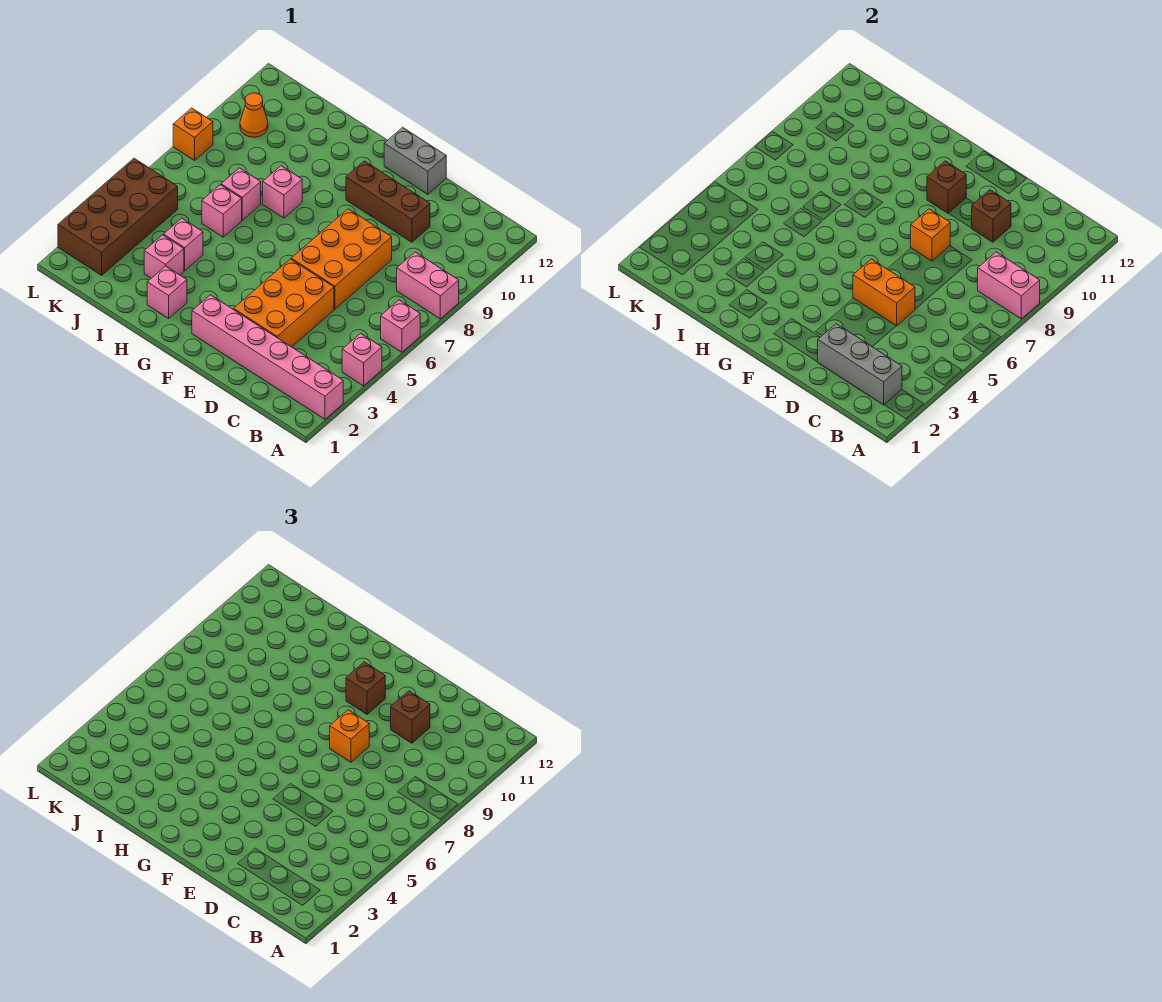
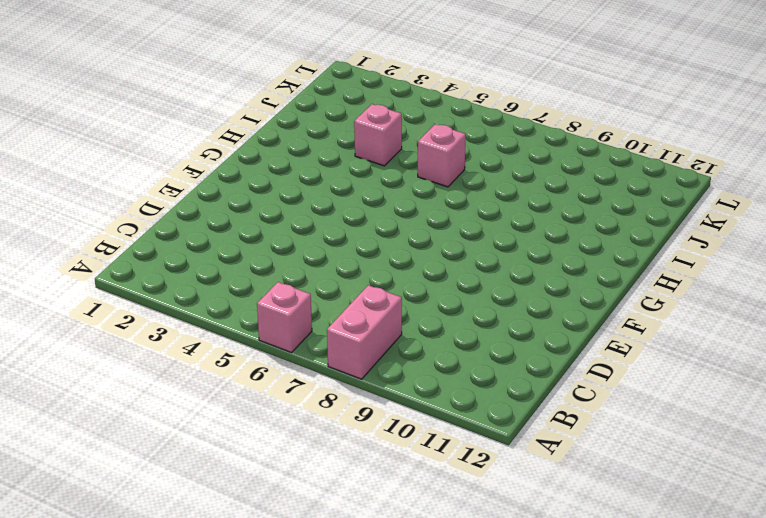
none -> pink brick A2:F2 level 1
none -> pink brick A4 level 1
none -> orange brick D3:E5 level 1

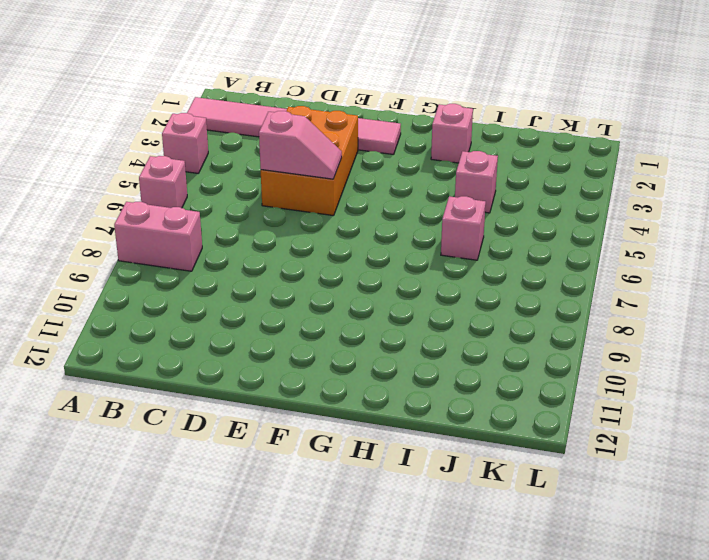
pink tile A2:F2 level 1 -> pink brick A2:F2 level 1
pink slope D5:E5 level 2 top D -> orange brick D5:E5 level 2
none -> orange brick D6:E8 level 1
none -> brown brick D10:F10 level 1
none -> grey brick E12:F12 level 1

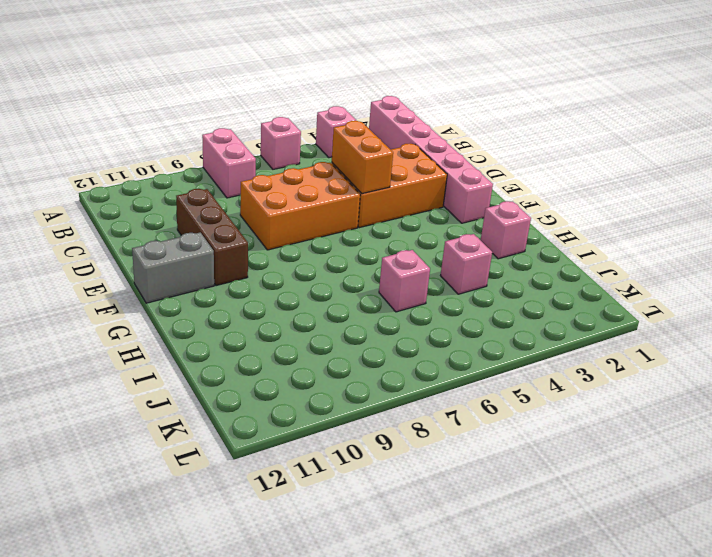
grey brick F11:F12 level 1 -> grey brick E12:F12 level 1
none -> pink brick H8 level 1
none -> pink brick I3 level 1
none -> pink brick I7 level 1

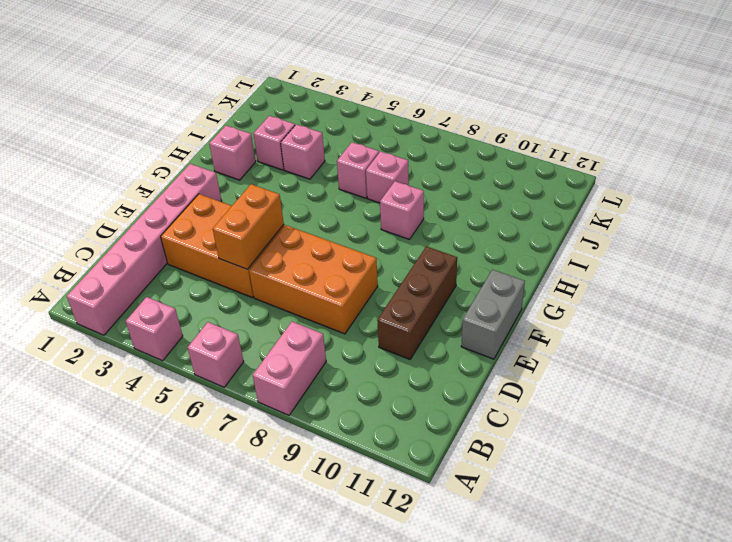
none -> brown brick K2:L5 level 1
none -> orange cone K10 level 1
none -> orange brick L8 level 1

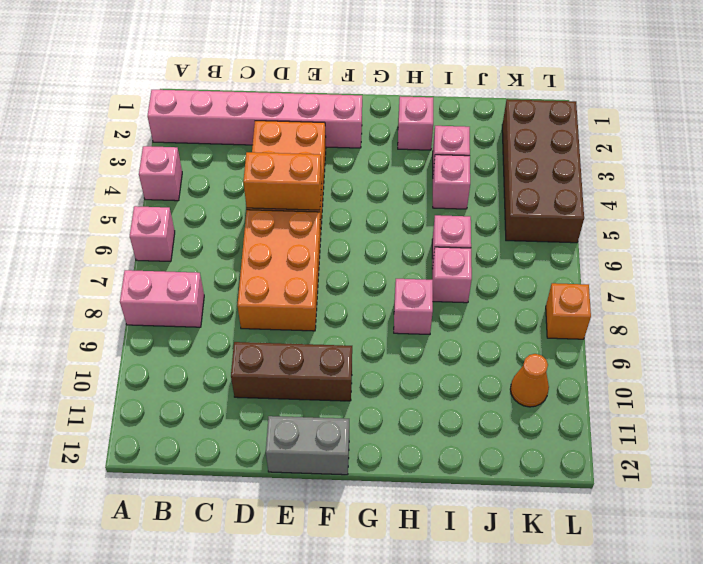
none -> pink brick A8:B8 level 2
none -> grey brick B2:D2 level 2
none -> brown brick D10 level 2

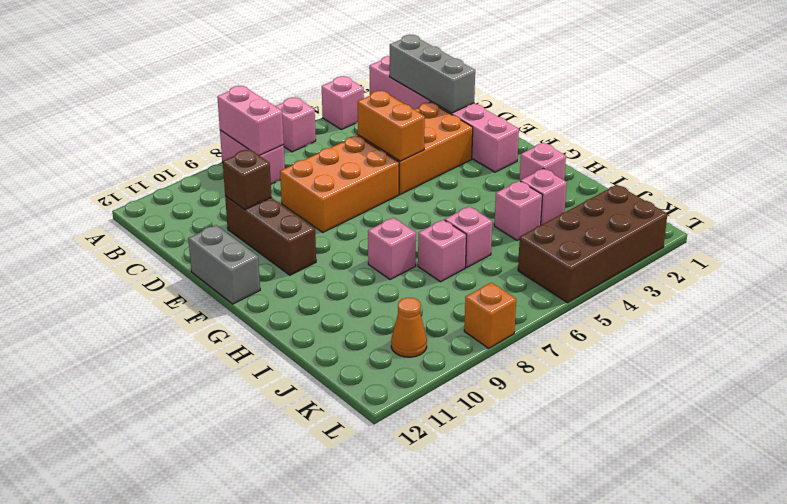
none -> orange brick E8 level 2
none -> brown brick F10 level 2
none -> brown brick D10 level 3

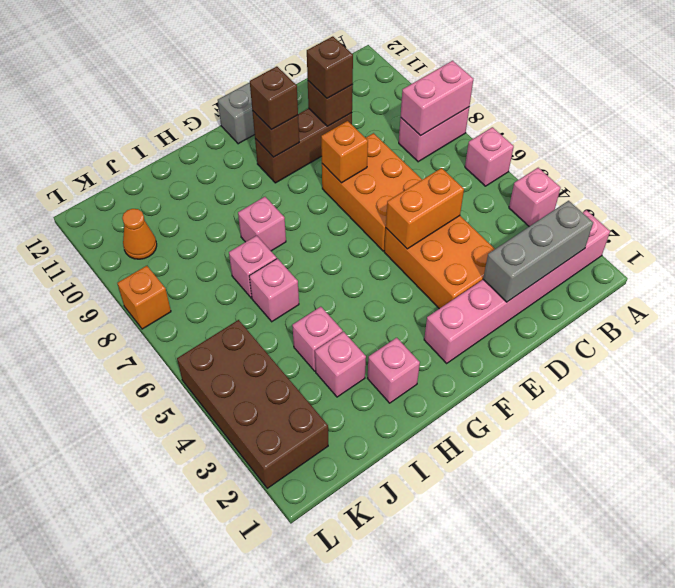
none -> orange brick E8 level 3

